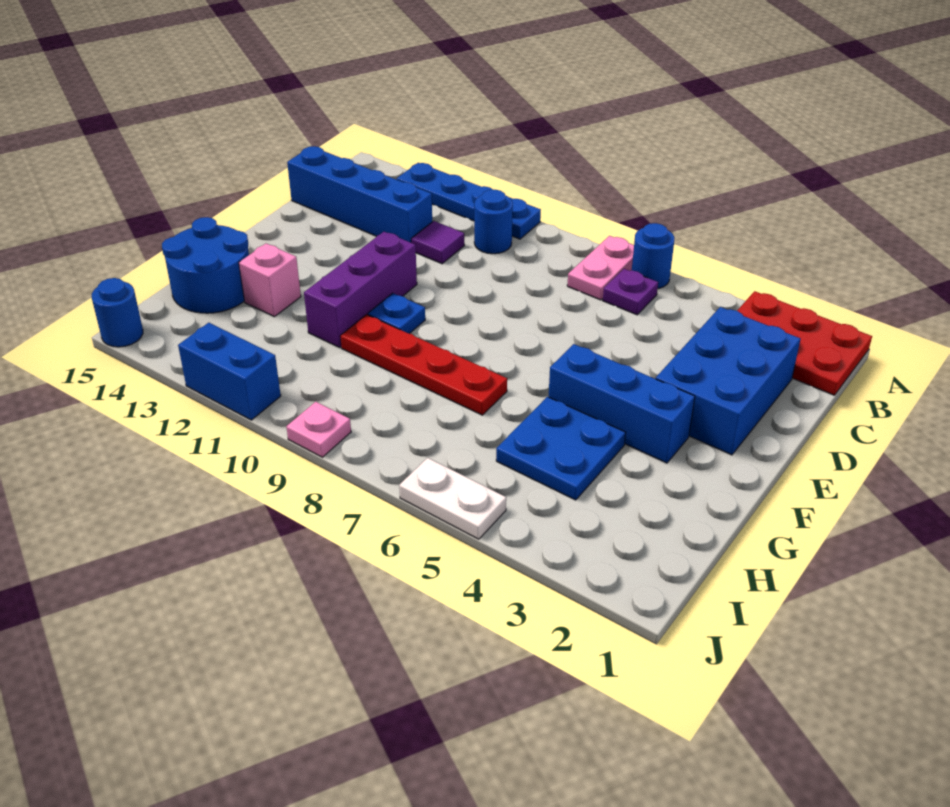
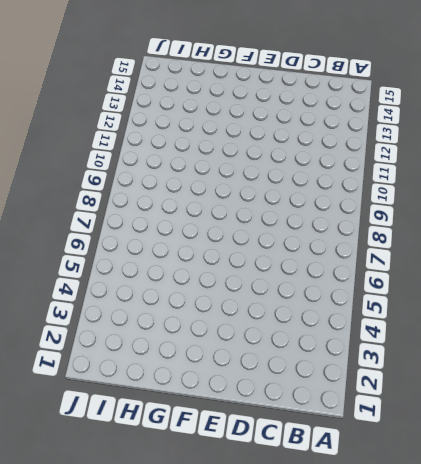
none -> red plate A1:B3 level 1
none -> blue round brick A6 level 1
none -> pink plate A7:B7 level 1

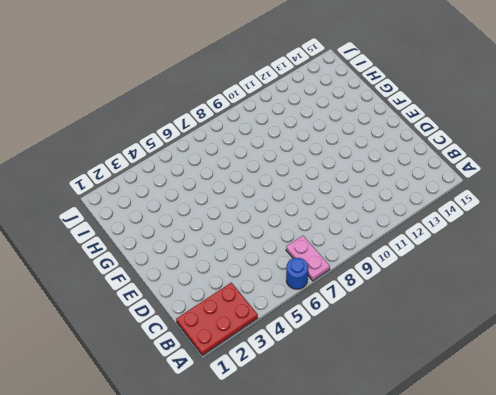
none -> blue plate A10:A13 level 1
none -> purple plate B6 level 1
none -> blue round brick B10 level 1

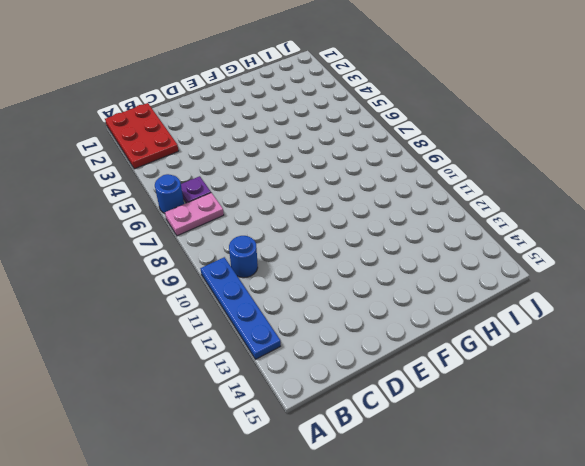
none -> blue brick C2:E3 level 1
none -> purple tile C11 level 1
none -> blue brick C12:C15 level 1

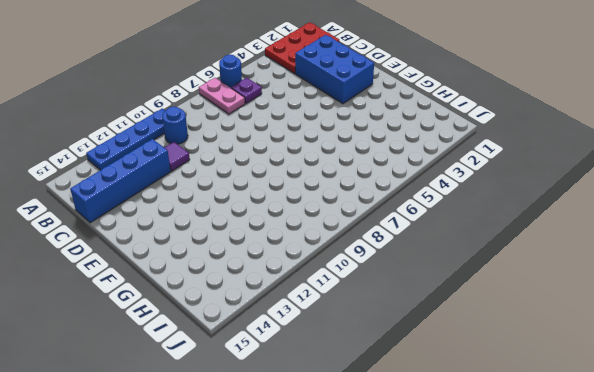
none -> purple brick E11:G11 level 1
none -> blue brick F3:F5 level 1
none -> blue plate F10 level 1

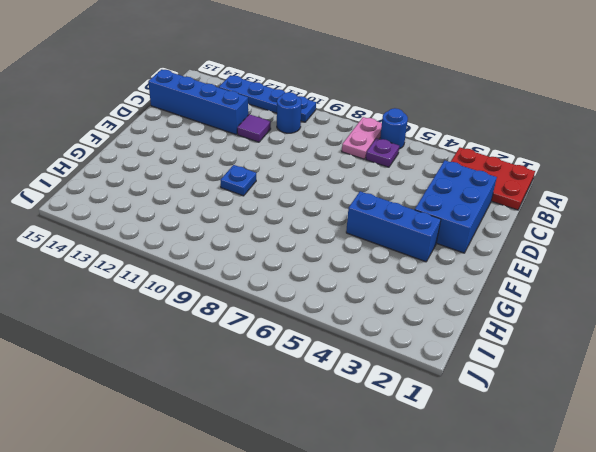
none -> purple brick E11:G11 level 1
none -> blue plate G4:H5 level 1
none -> red plate G7:G10 level 1

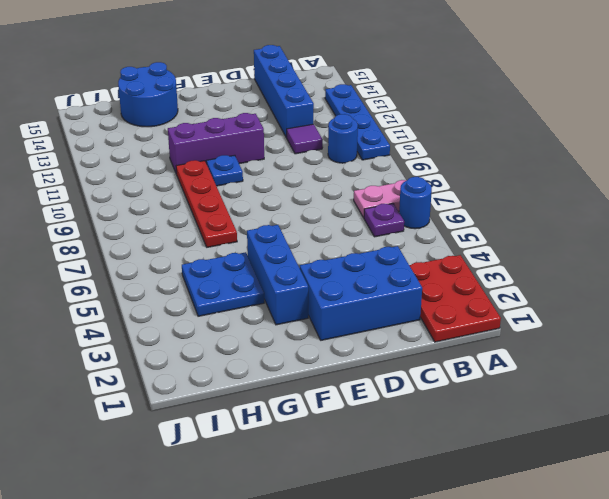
none -> pink brick G13 level 1
none -> white plate J5:J6 level 1
none -> pink plate J9 level 1

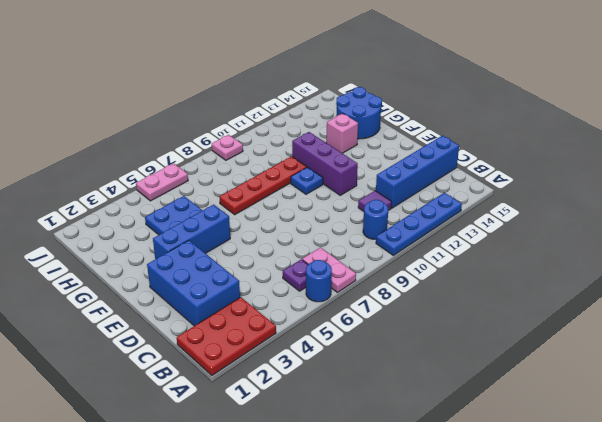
pink plate J5:J6 level 1 -> white plate J5:J6 level 1
none -> blue brick J11:J12 level 1
none -> blue round brick J15 level 1

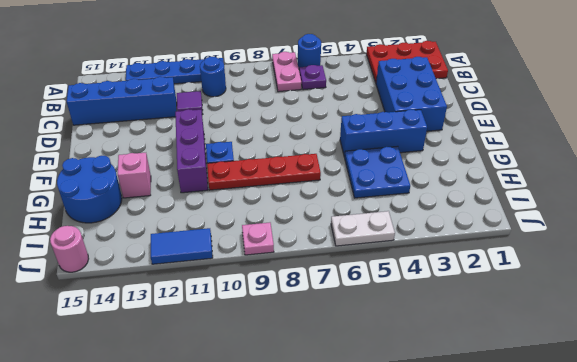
blue tile J11:J12 level 1 -> blue brick J11:J12 level 1
pink round brick J15 level 1 -> blue round brick J15 level 1

